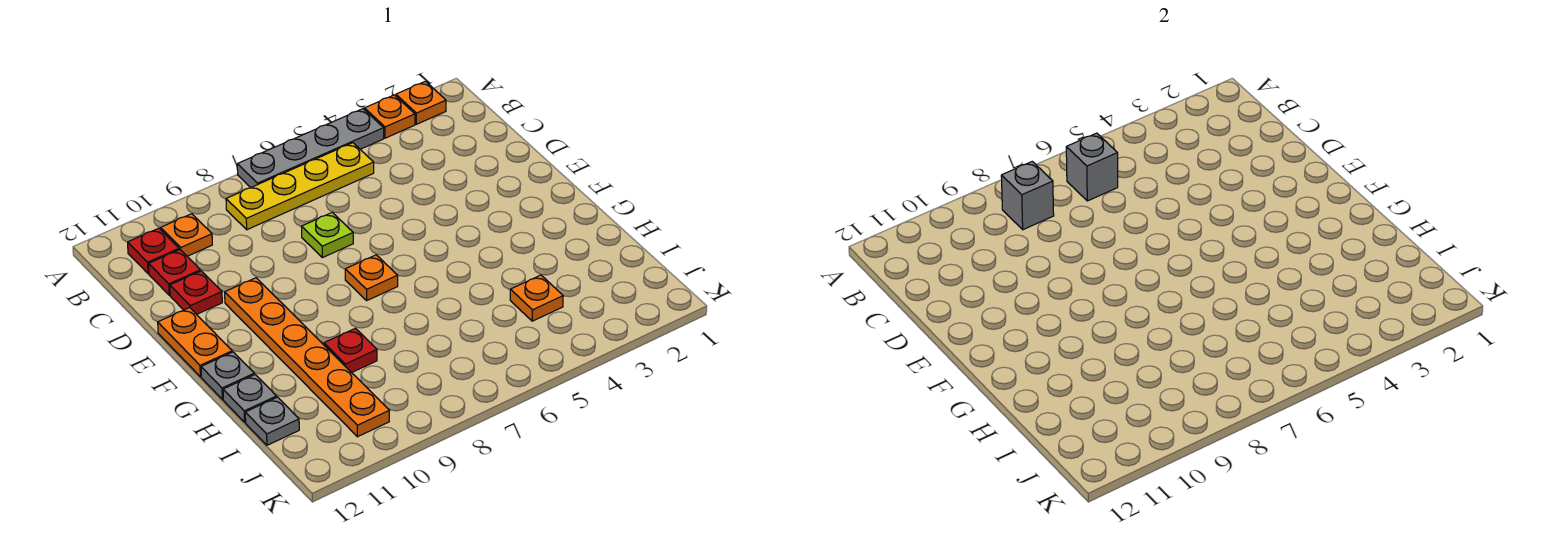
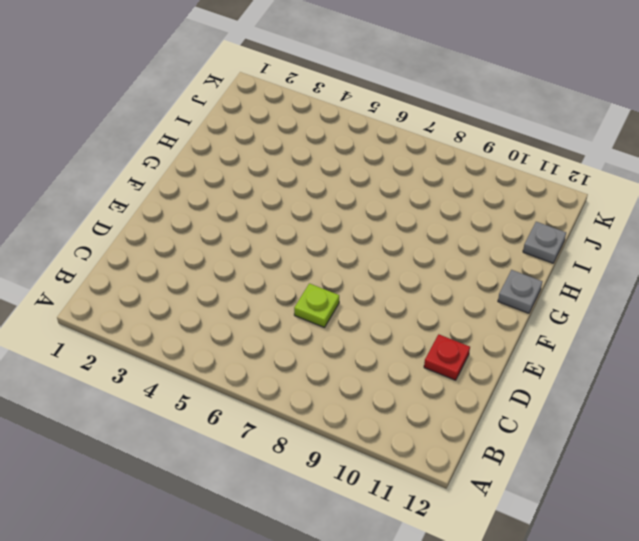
none -> orange plate A2 level 1
none -> orange plate A3 level 1
none -> grey plate A4:A7 level 1

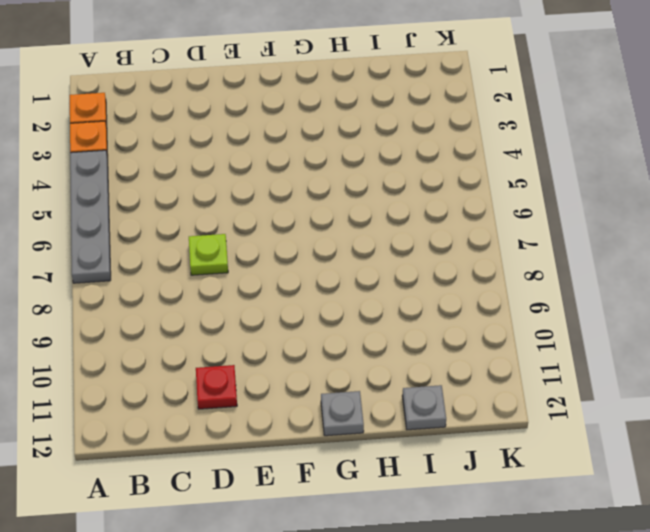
none -> yellow plate B5:B8 level 1
none -> orange plate B10 level 1
none -> red plate B11 level 1

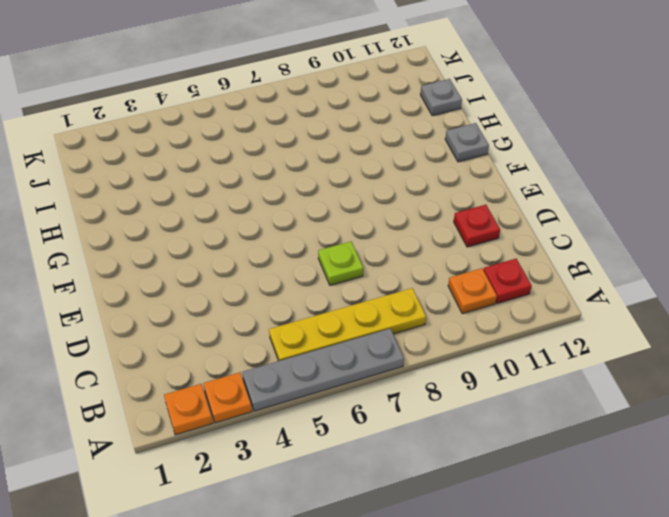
none -> red plate C11 level 1
none -> orange plate E10:J10 level 1
none -> orange plate E12:F12 level 1

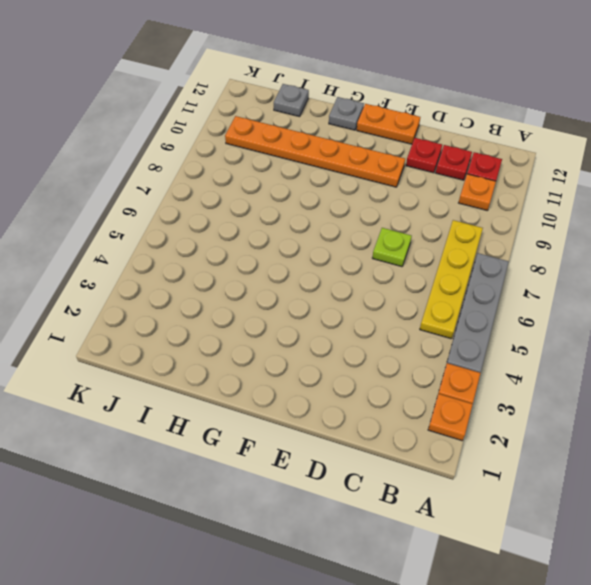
none -> orange plate F7 level 1
none -> red plate H9 level 1
none -> grey plate H12 level 1

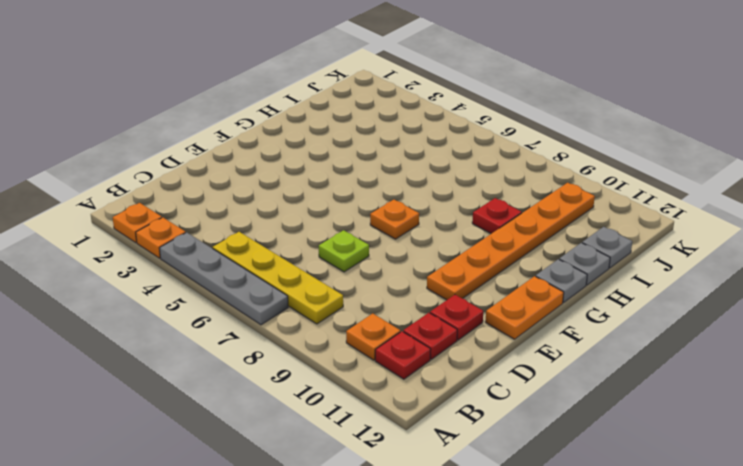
none -> orange plate I4 level 1
none -> grey brick B6 level 2
none -> grey brick B8 level 2

